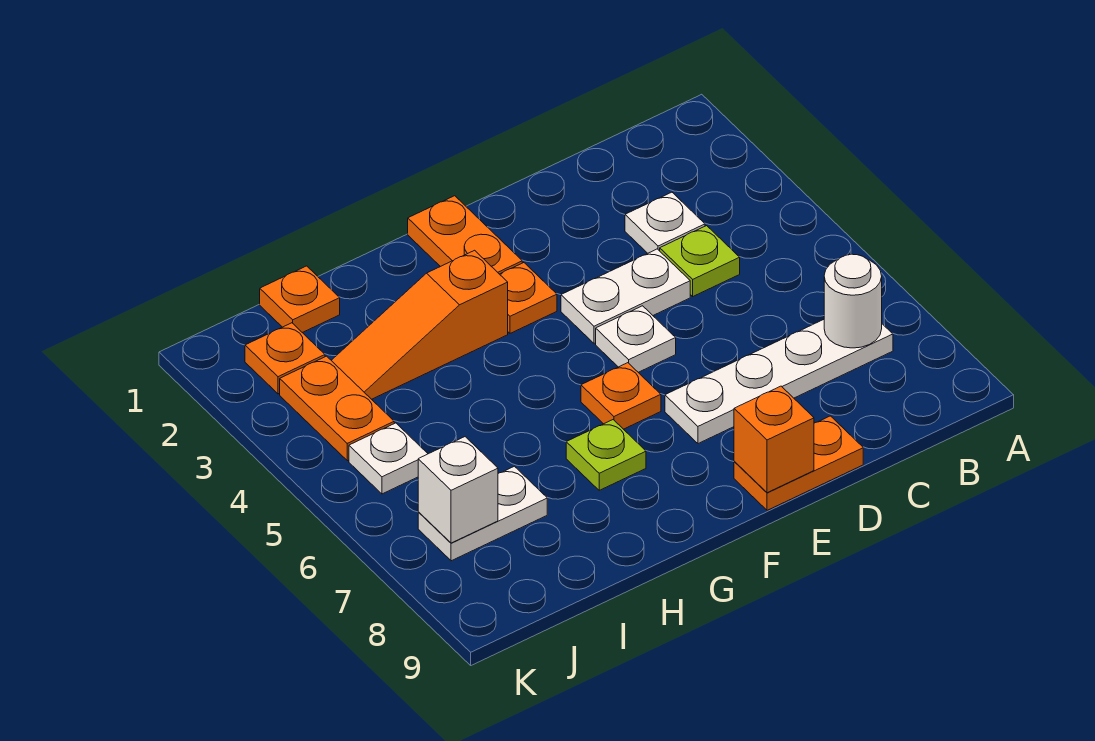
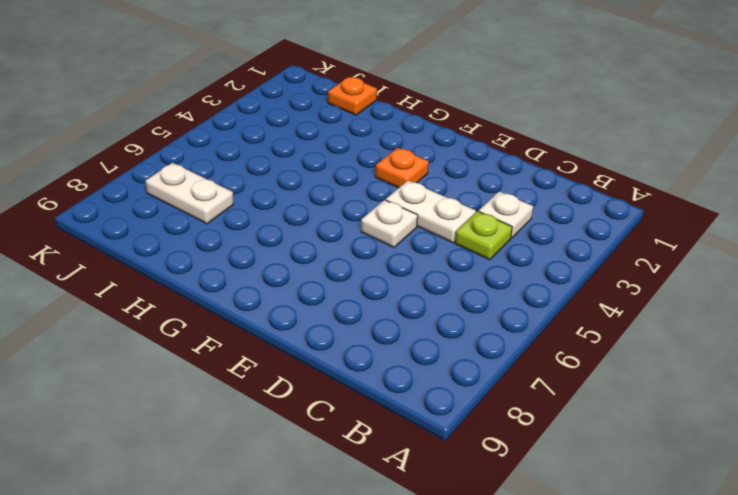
none -> white plate B7:E7 level 1
none -> orange plate D9:E9 level 1
none -> orange plate F1:F2 level 1

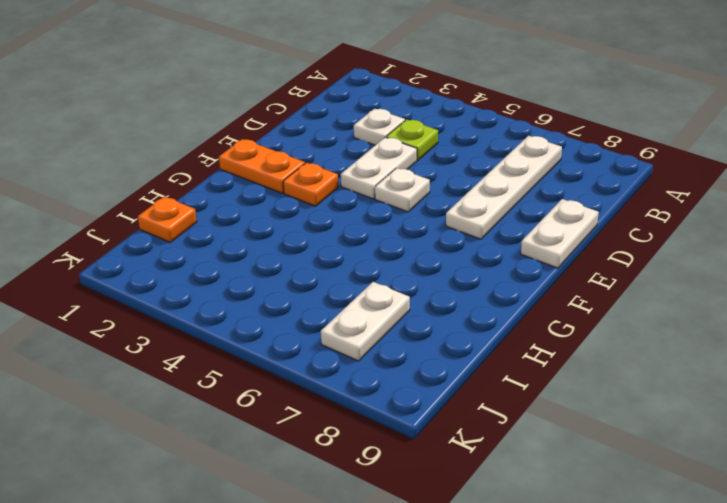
white plate D9:E9 level 1 -> orange plate D9:E9 level 1
none -> orange plate F6 level 1
none -> orange slope G3:I3 level 1 top G
none -> lime plate G7 level 1

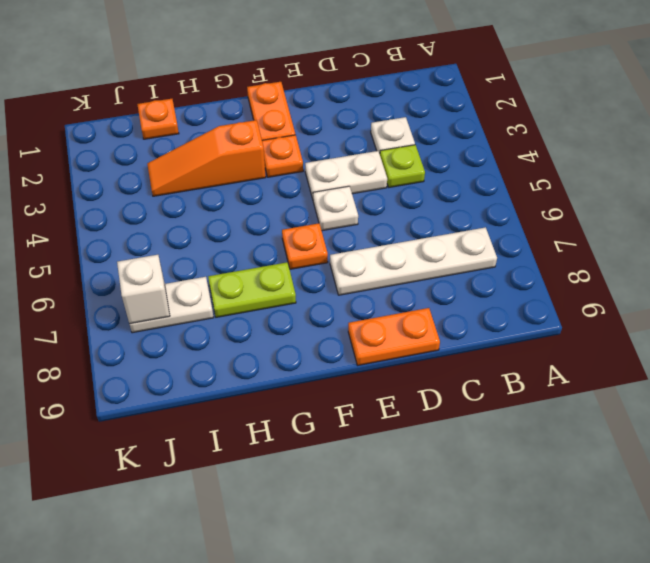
lime plate G7:H7 level 1 -> lime plate G7 level 1
none -> orange plate J2 level 1
none -> orange plate J3:J4 level 1
none -> white plate J5 level 1

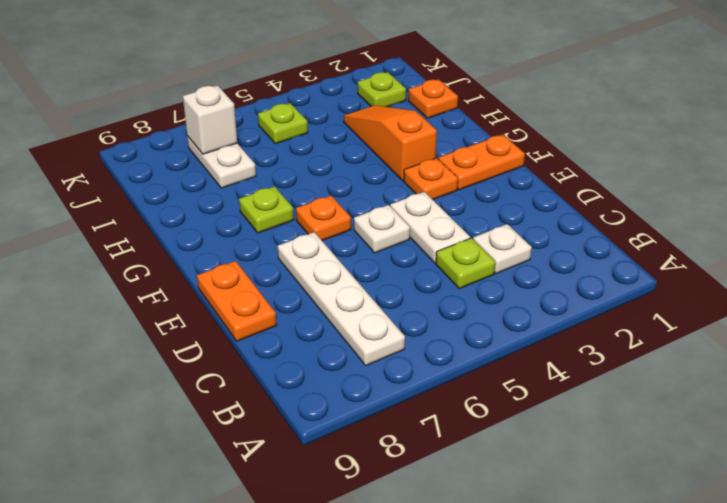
lime plate J2 level 1 -> orange plate J2 level 1
lime plate J5 level 1 -> white plate J5 level 1
none -> orange plate J3:J4 level 1
none -> white round brick B7 level 2
none -> orange brick E9 level 2

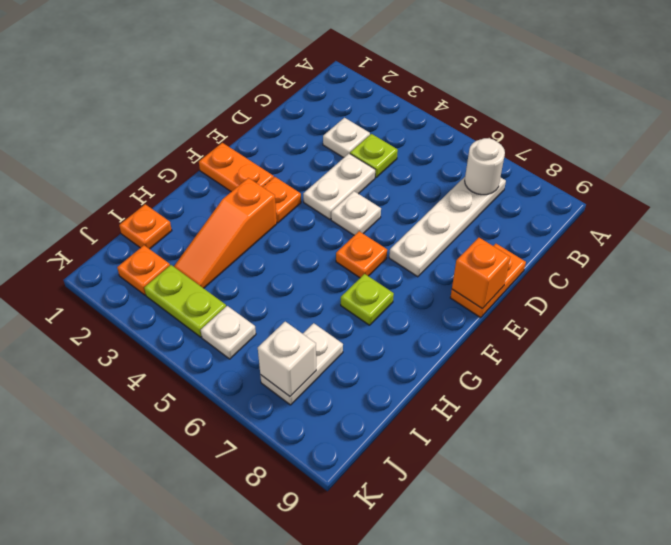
lime plate J3:J4 level 1 -> orange plate J3:J4 level 1

